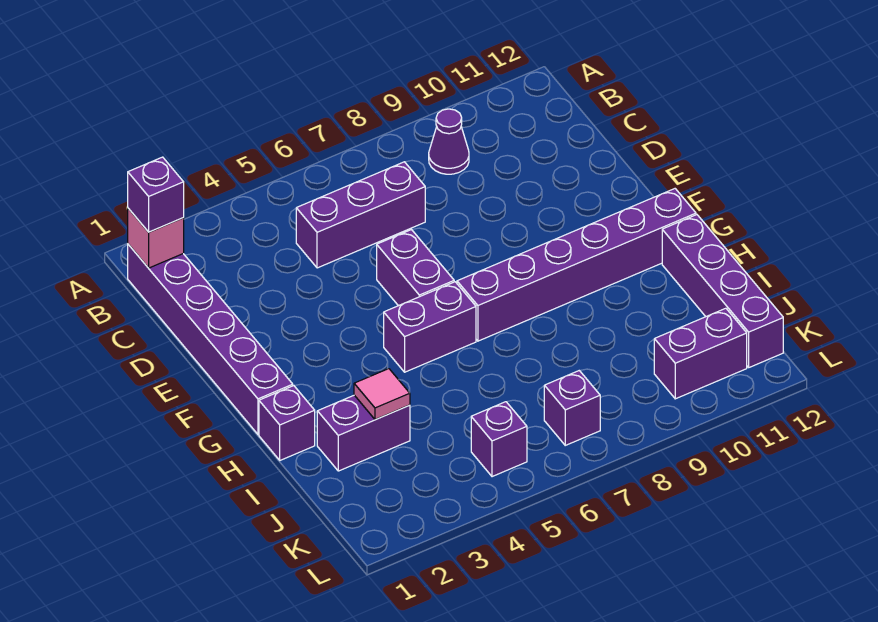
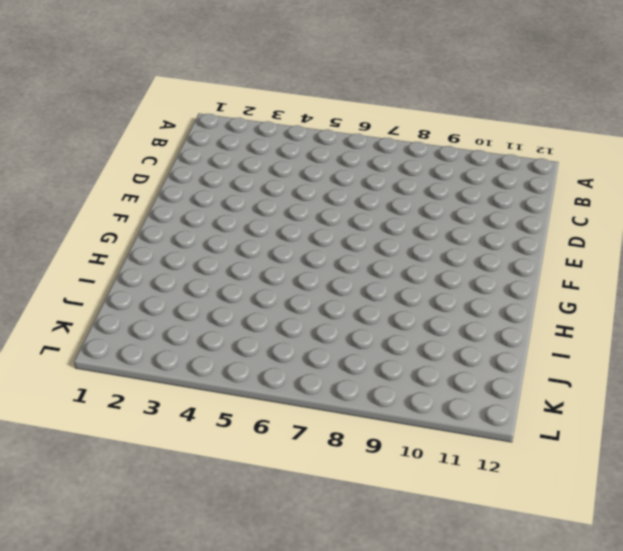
none -> purple brick B1:G1 level 1
none -> purple cone B9 level 1
none -> purple brick C5:C7 level 1

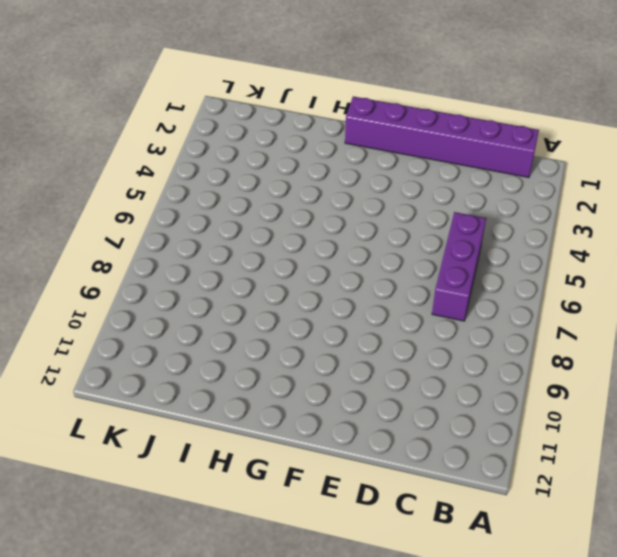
none -> purple cone B9 level 1
none -> purple brick E6:F6 level 1
none -> purple brick G5:G6 level 1

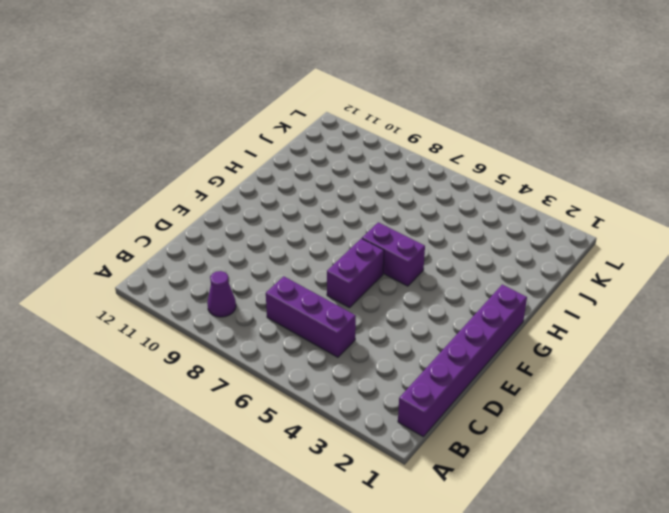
none -> purple brick G7:G12 level 1
none -> purple brick H1 level 1
none -> purple brick H12:K12 level 1

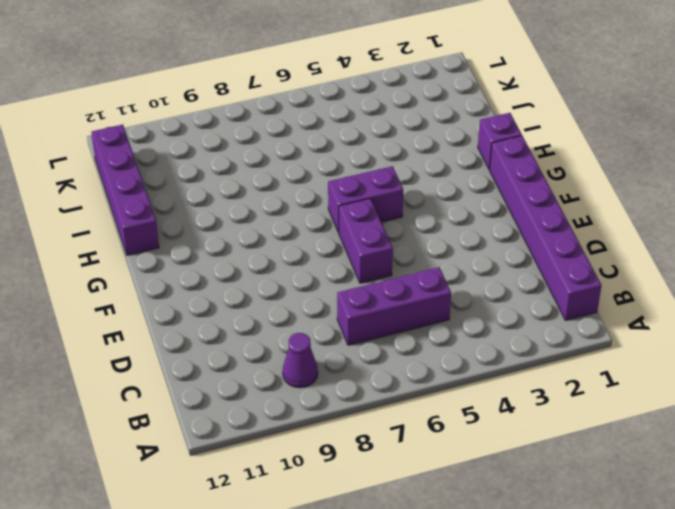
none -> purple brick G7:G12 level 1
none -> purple brick I2:I3 level 1
none -> purple brick K5 level 1

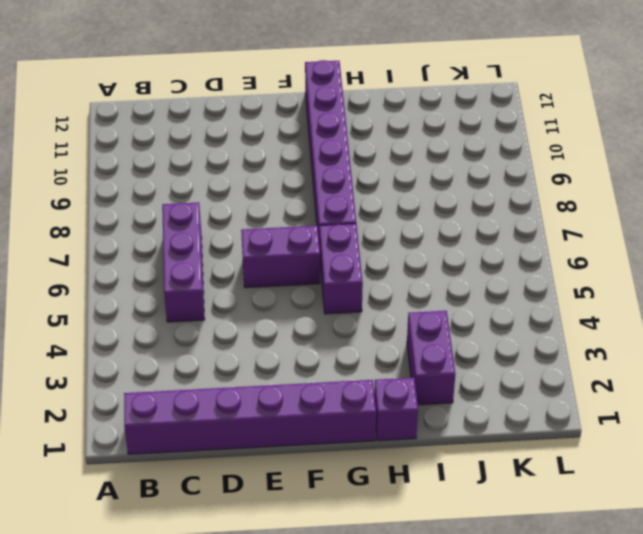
none -> purple cone B9 level 1
none -> purple brick H12:K12 level 1
none -> purple brick K5 level 1

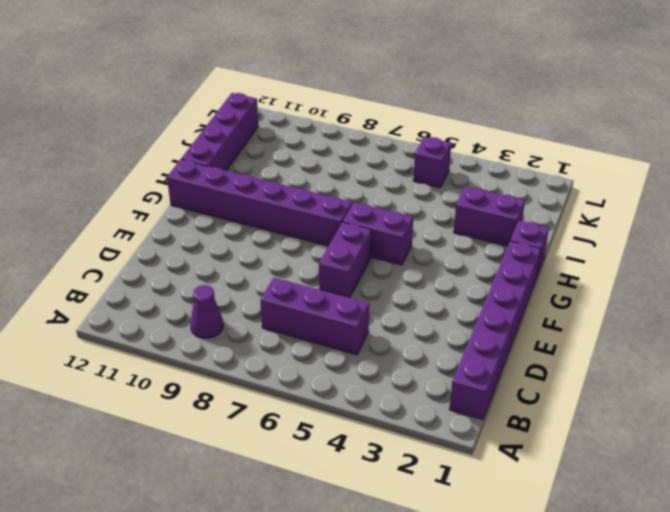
none -> purple brick K7 level 1
none -> purple brick K10:K11 level 1
none -> pink brick B1 level 2

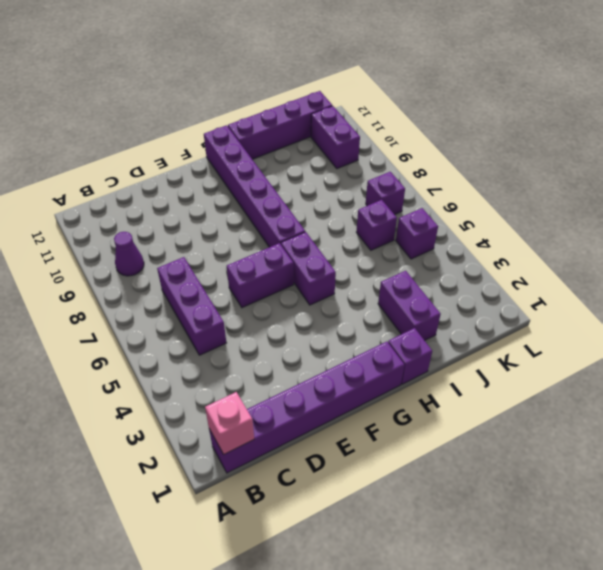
purple brick J6 level 1 -> purple brick B1 level 3
none -> pink tile I3 level 2

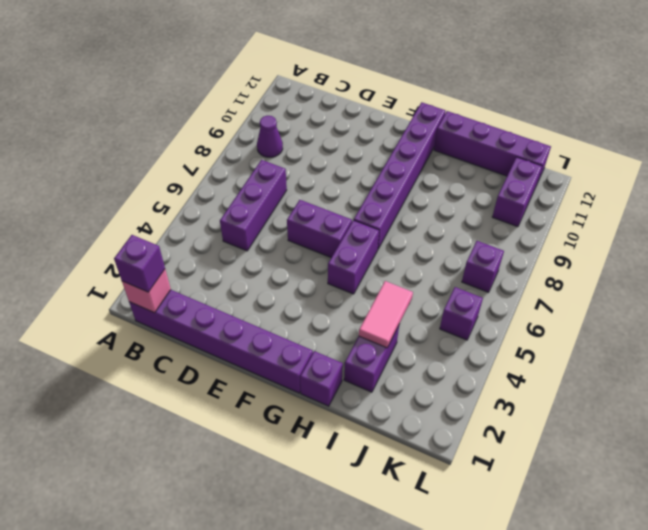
pink tile I3:I4 level 2 -> pink tile I3 level 2

